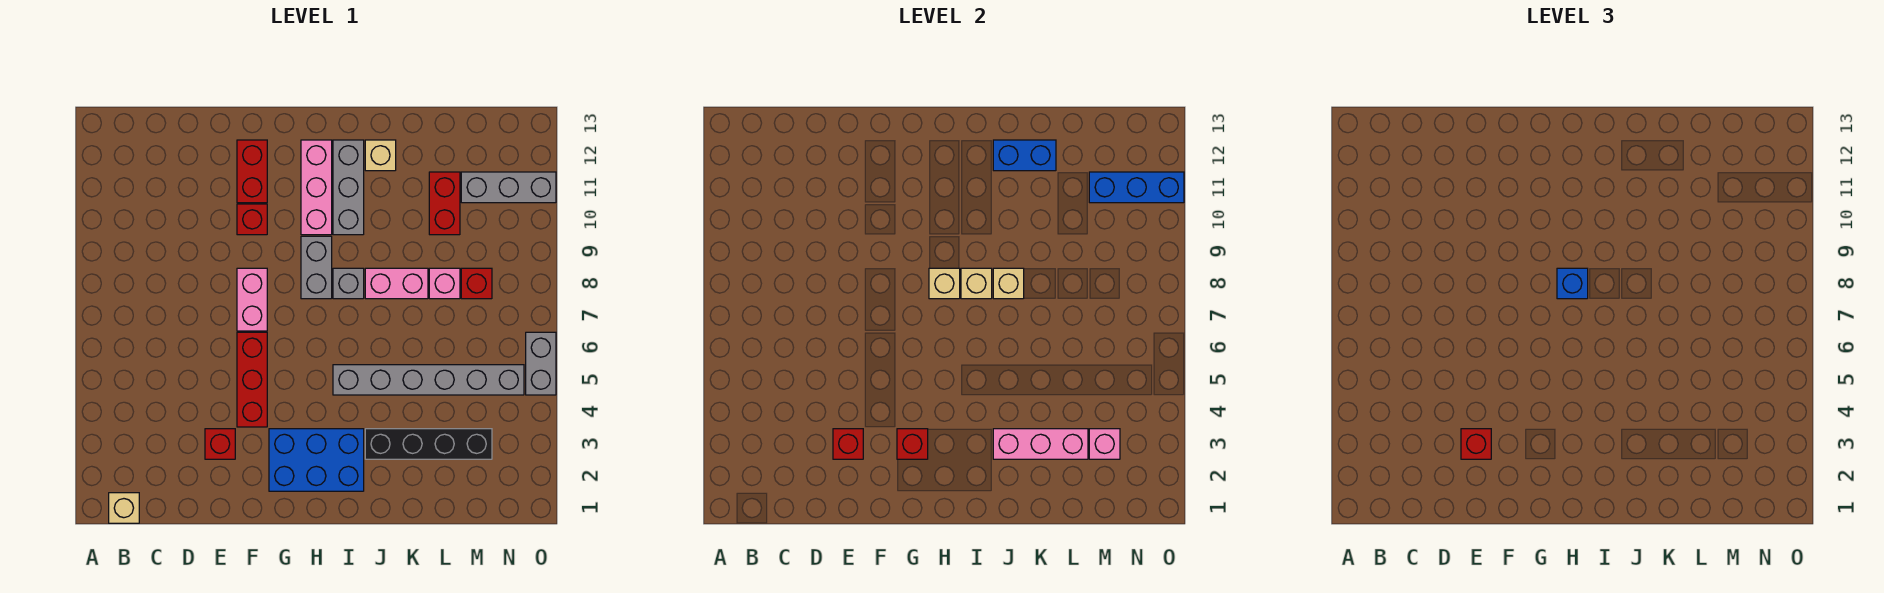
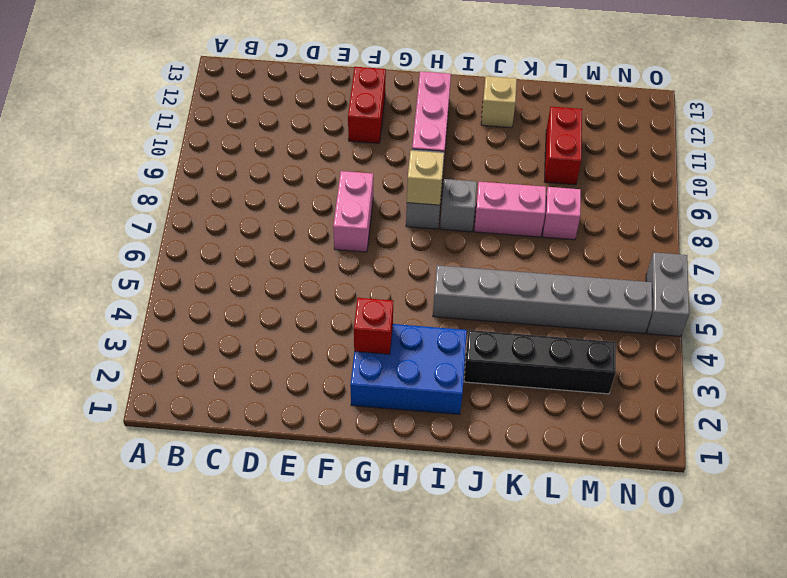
none -> tan brick B1 level 1
none -> red brick E3 level 1
none -> red brick F4:F6 level 1
none -> red brick F10 level 1

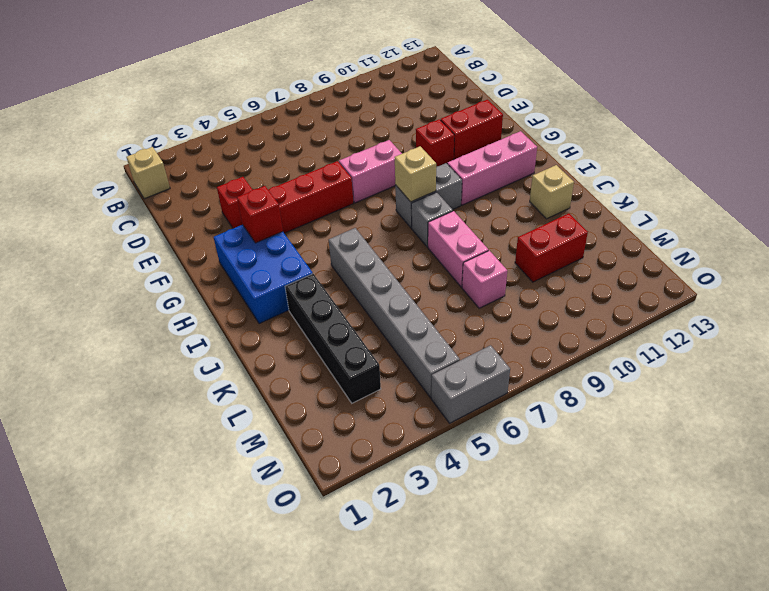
none -> grey brick I10:I12 level 1
none -> red brick M8 level 1
none -> grey brick M11:O11 level 1
none -> red brick E3 level 2

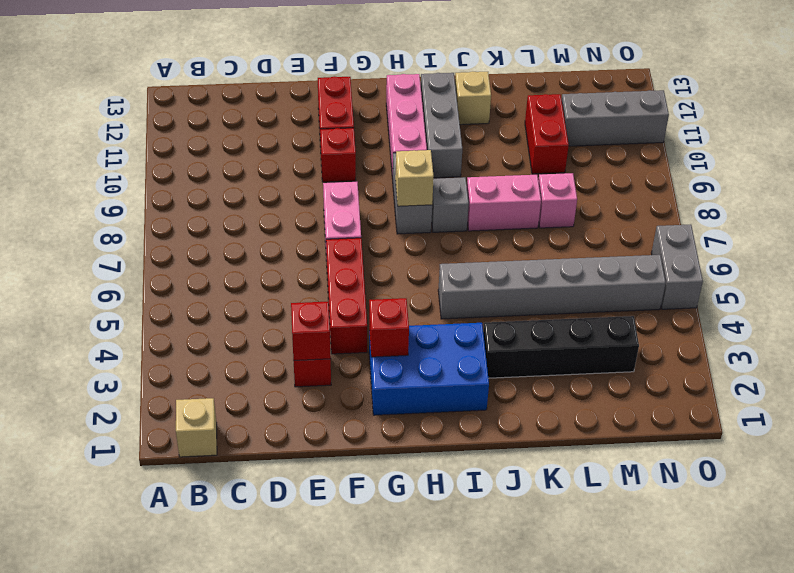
none -> red brick M8 level 1
none -> tan brick I8 level 2
none -> pink brick J3:L3 level 2
none -> tan brick J8 level 2

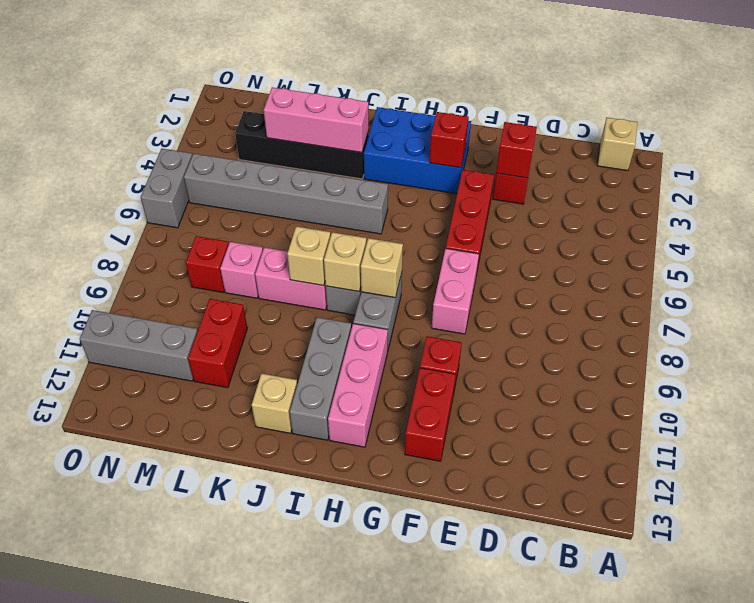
none -> blue brick J12:K12 level 2
none -> pink brick M3 level 2
none -> blue brick M11:O11 level 2
none -> red brick E3 level 3

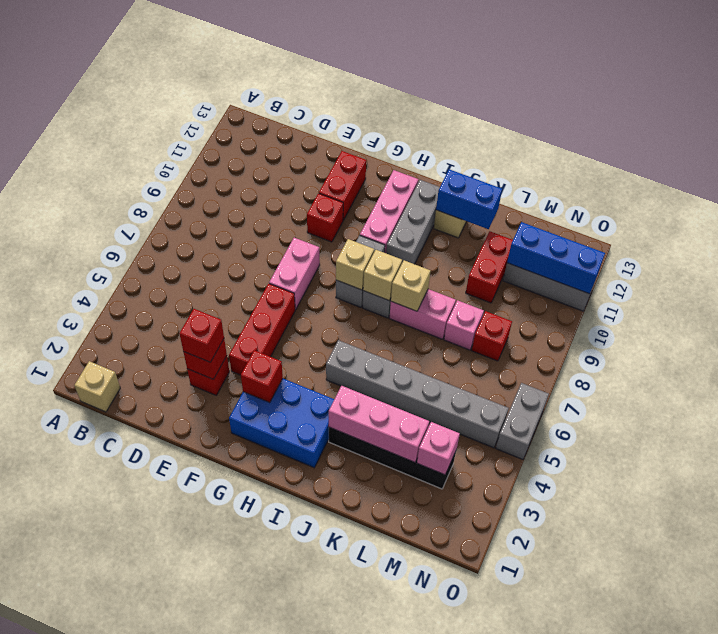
none -> blue brick H8 level 3

